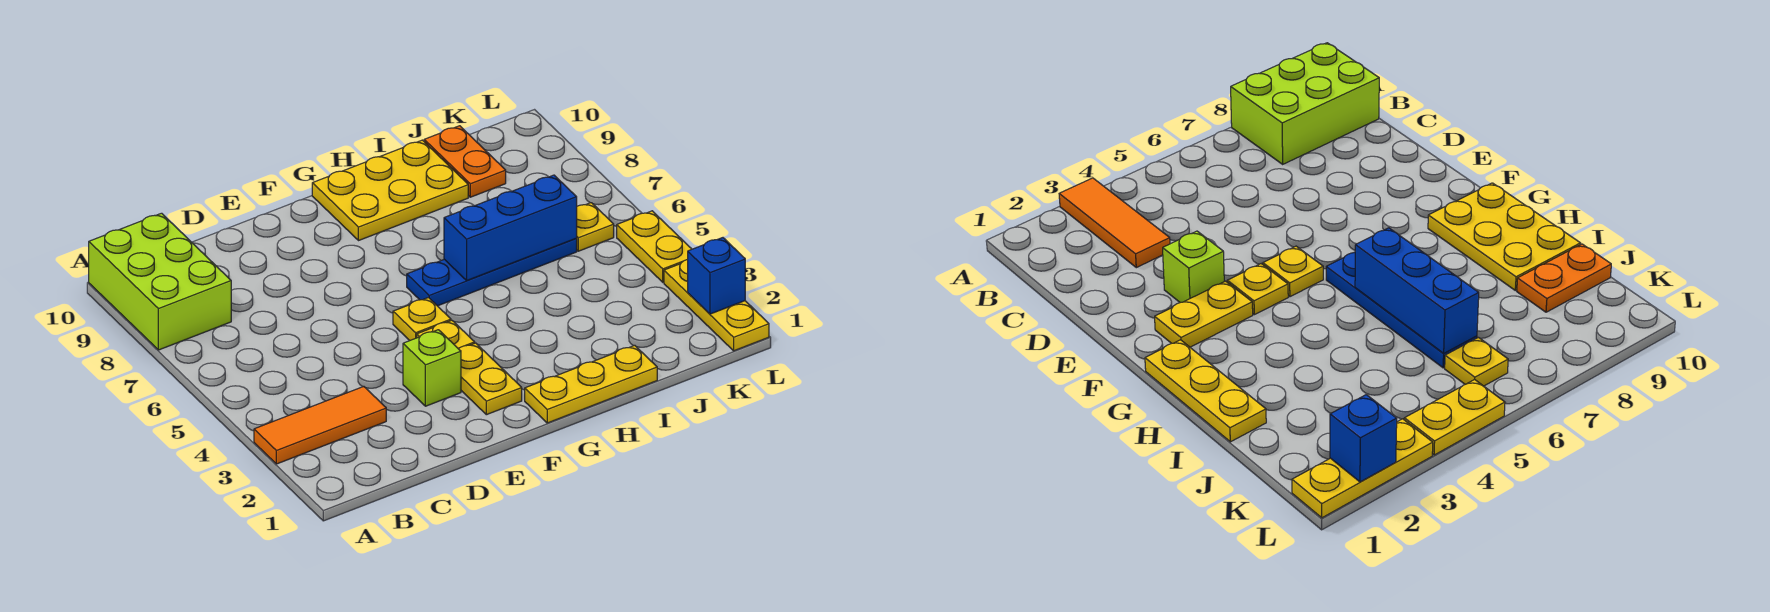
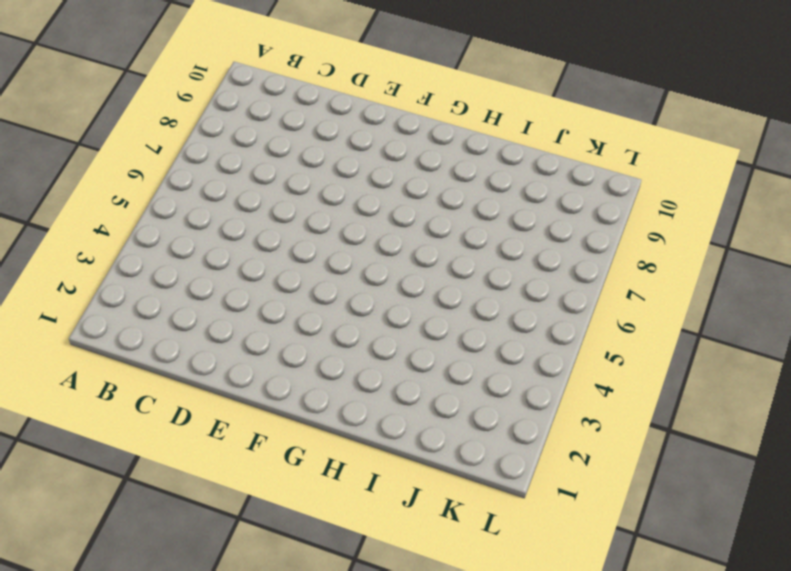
none -> orange tile A3:C3 level 1
none -> lime brick A8:B10 level 1
none -> lime brick E3 level 1

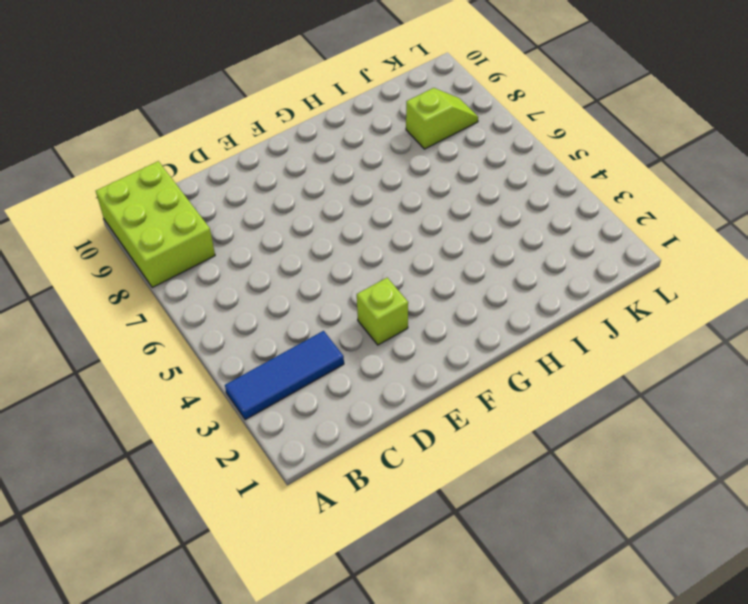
blue tile A3:C3 level 1 -> orange tile A3:C3 level 1
lime slope J8:K8 level 1 top J -> none
none -> yellow plate F2:F3 level 1
none -> yellow plate F4 level 1
none -> yellow plate F5 level 1

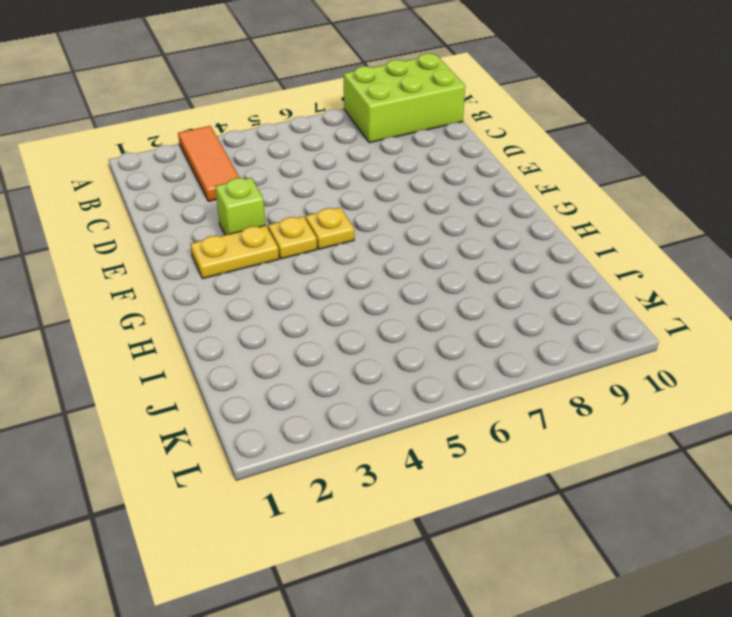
none -> yellow plate G1:I1 level 1
none -> blue plate G6:J6 level 1
none -> yellow plate G9:I10 level 1

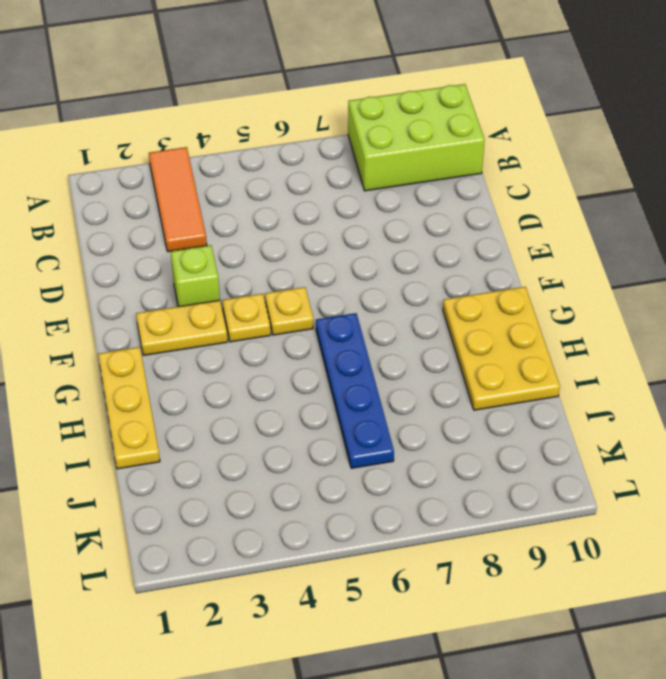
none -> orange plate J9:J10 level 1
none -> yellow plate K6 level 1
none -> yellow plate L1:L3 level 1

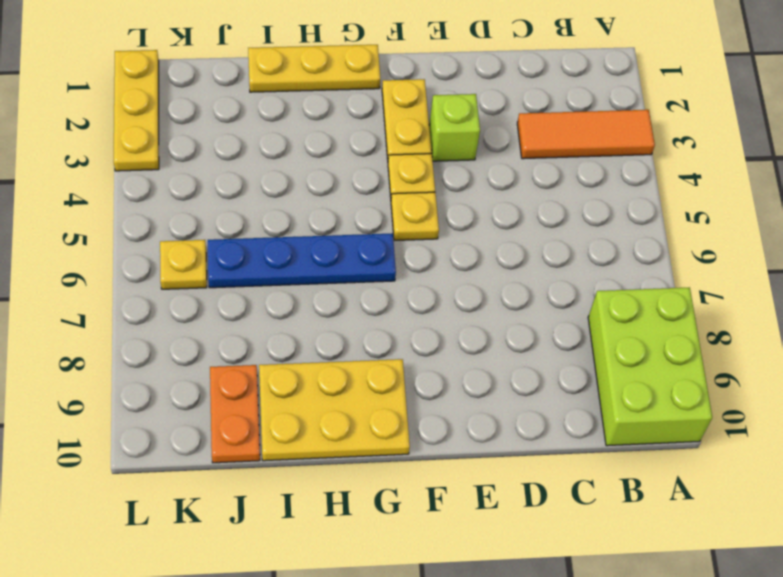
none -> yellow plate L4:L5 level 1
none -> blue brick H6:J6 level 2
none -> blue brick L2 level 2

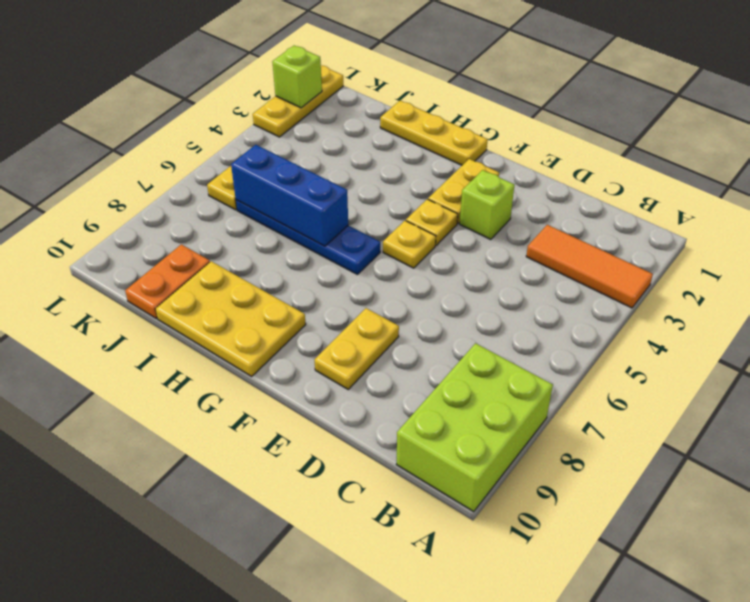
yellow plate E8:E9 level 1 -> yellow plate L4:L5 level 1
lime brick L2 level 2 -> blue brick L2 level 2

